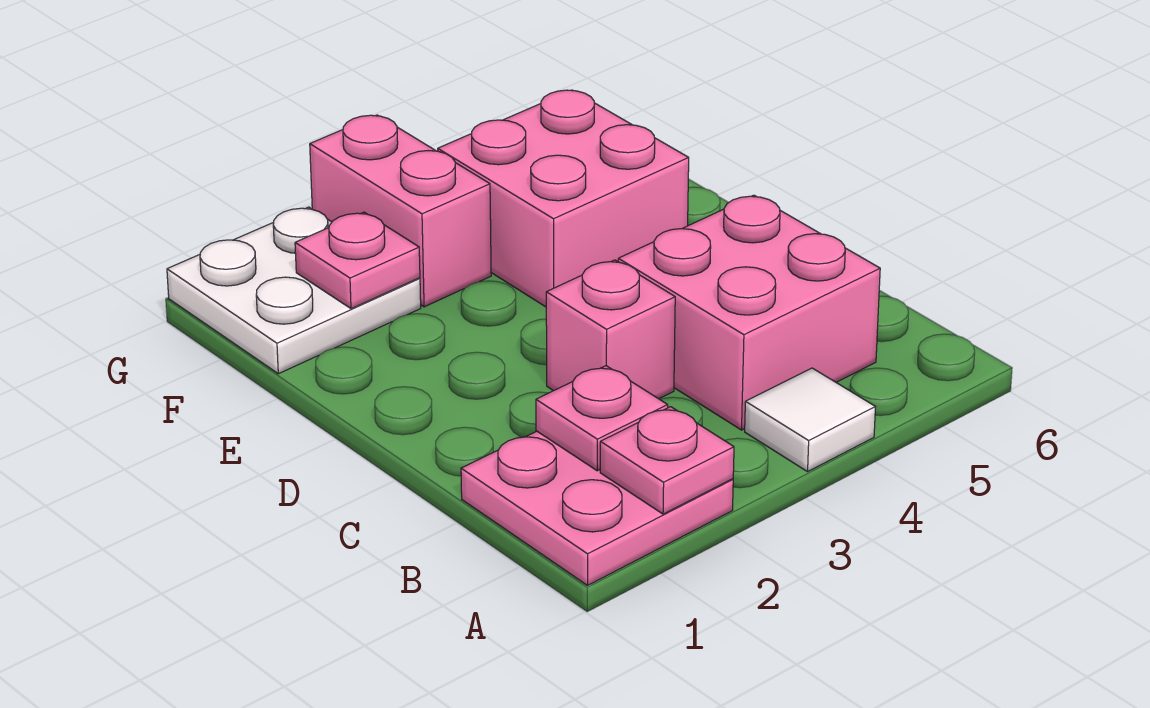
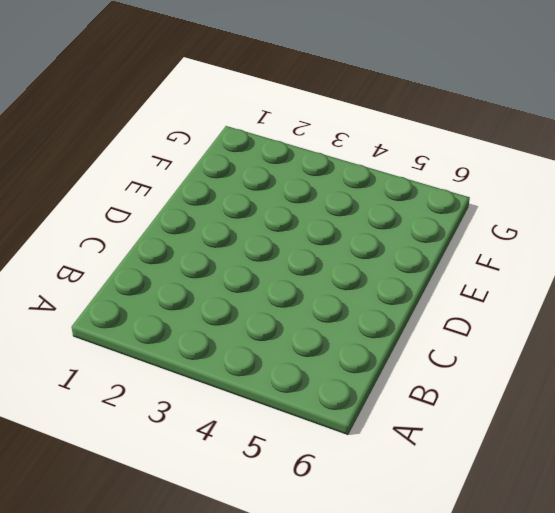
none -> pink plate A1:B2 level 1
none -> white tile A4 level 1

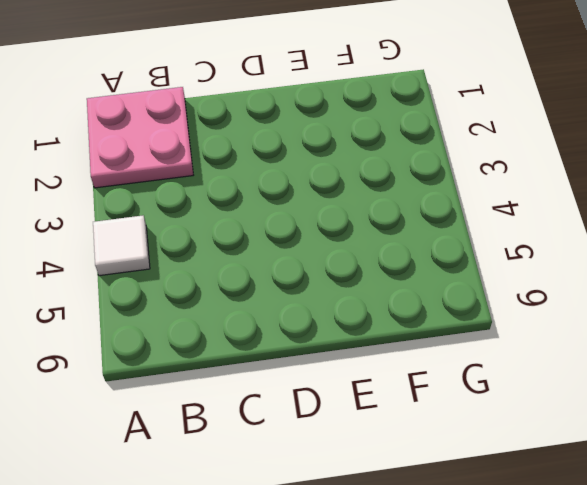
none -> pink brick B4:C5 level 1
none -> pink brick C3 level 1

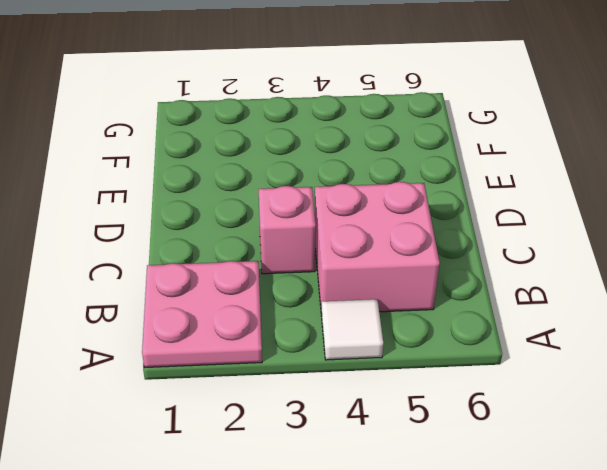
none -> pink brick E4:F5 level 1
none -> white plate F1:G2 level 1

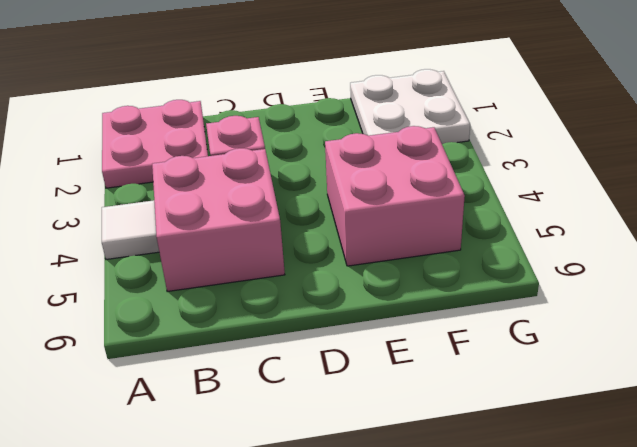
none -> pink brick F3:G3 level 1
none -> pink plate A2 level 2

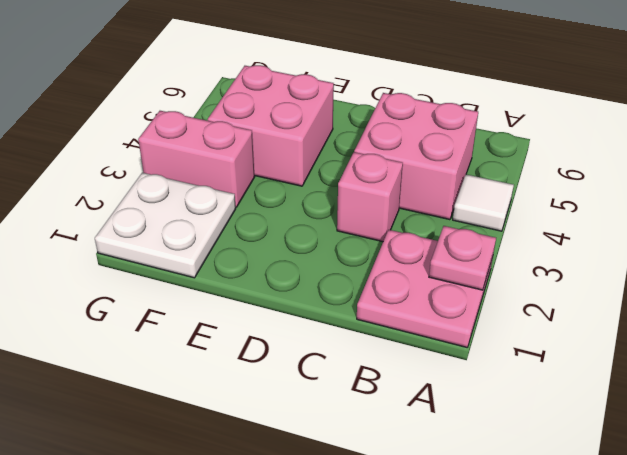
none -> pink plate B2 level 2
none -> pink plate F2 level 2

